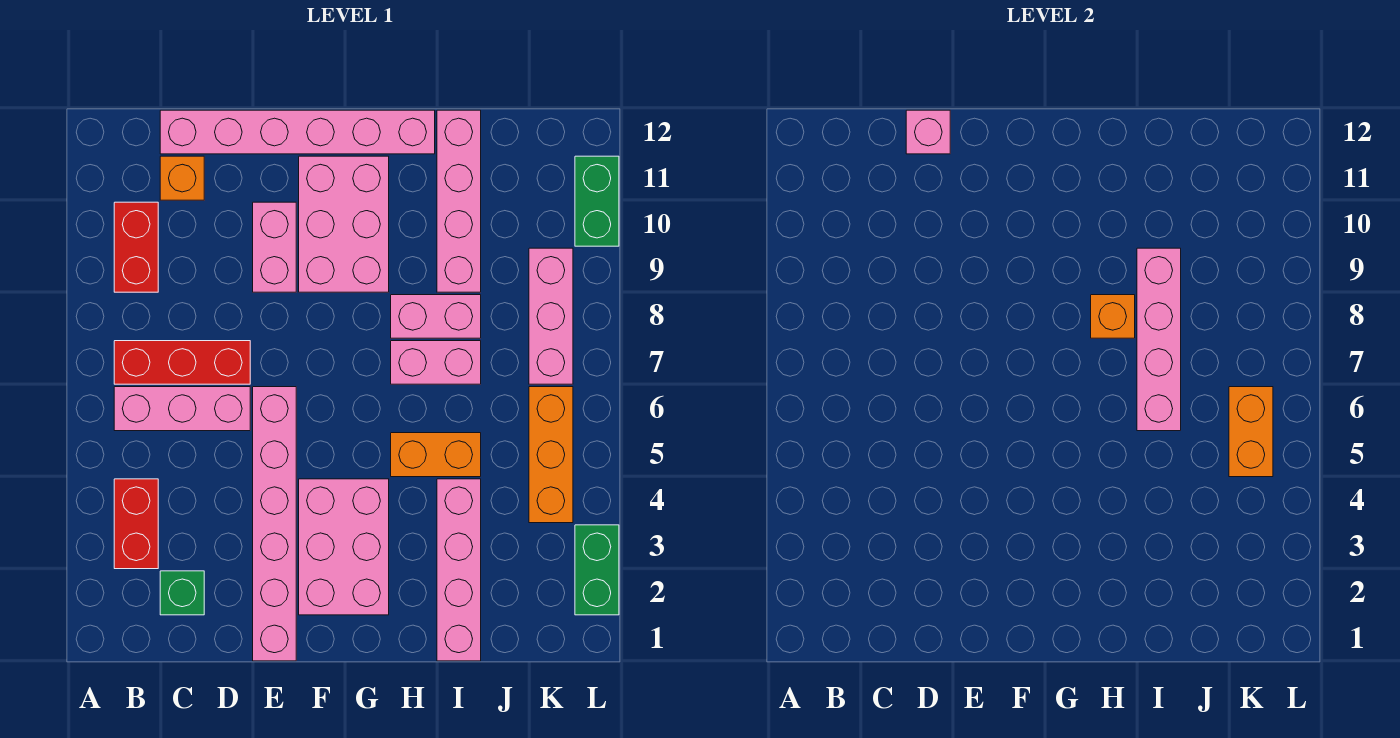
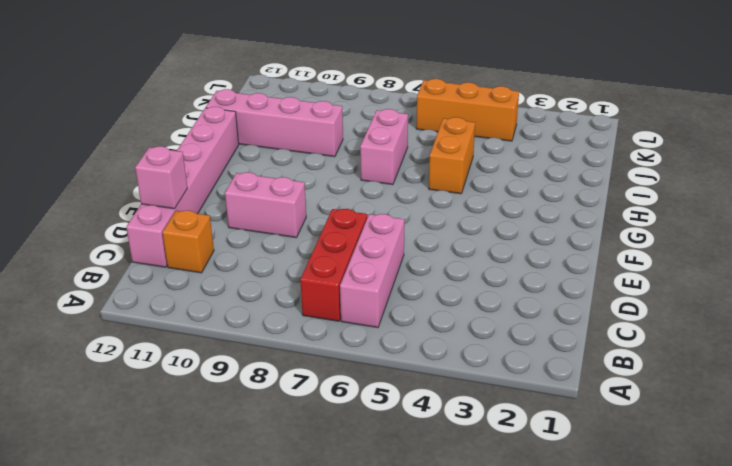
none -> red brick B3:B4 level 1
none -> red brick B9:B10 level 1
none -> green brick C2 level 1

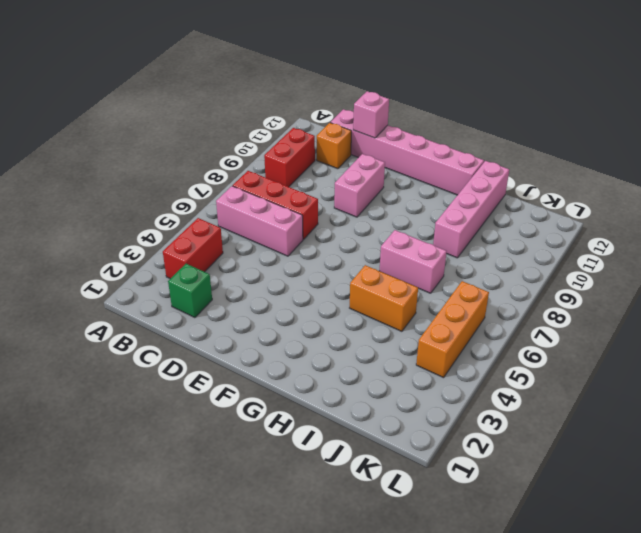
none -> pink brick E1:E6 level 1
none -> pink brick F2:G4 level 1
none -> pink brick F9:G11 level 1

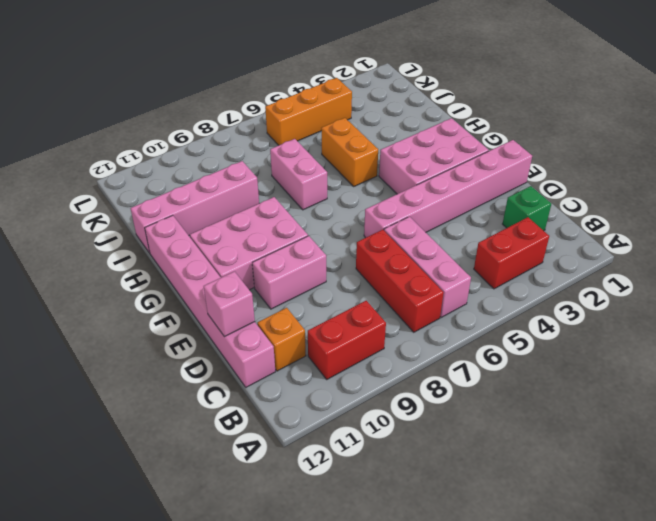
none -> pink brick H8:I8 level 1
none -> pink brick I1:I4 level 1
none -> pink brick K7:K9 level 1

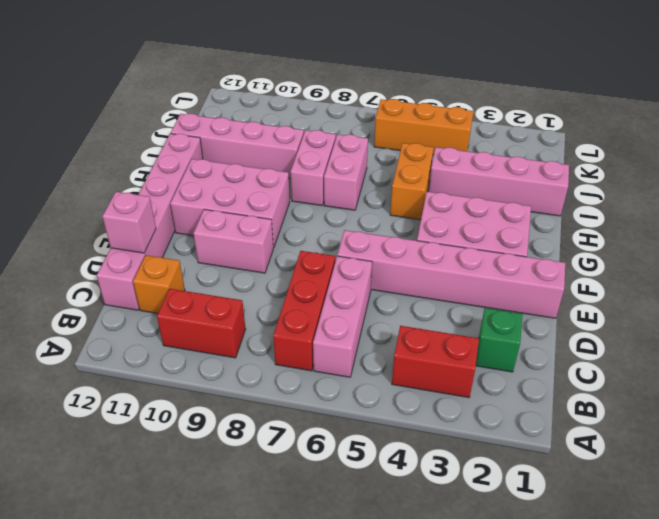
none -> pink brick K7:K9 level 1
none -> green brick L2:L3 level 1
none -> green brick L10:L11 level 1

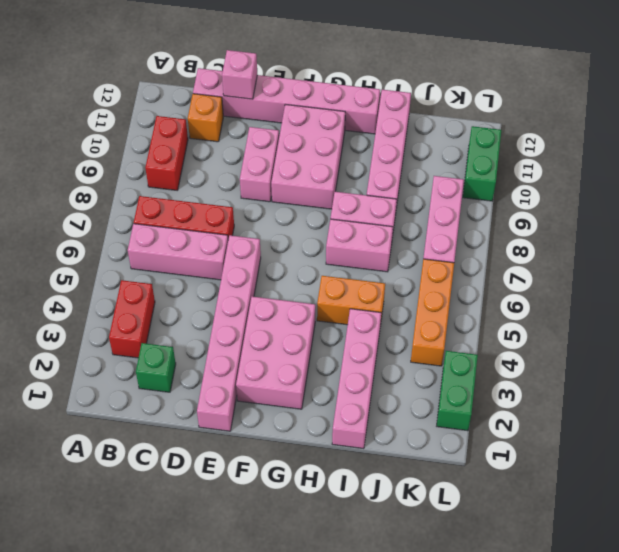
none -> orange brick H8 level 2
none -> pink brick I6:I9 level 2
none -> orange brick K5:K6 level 2

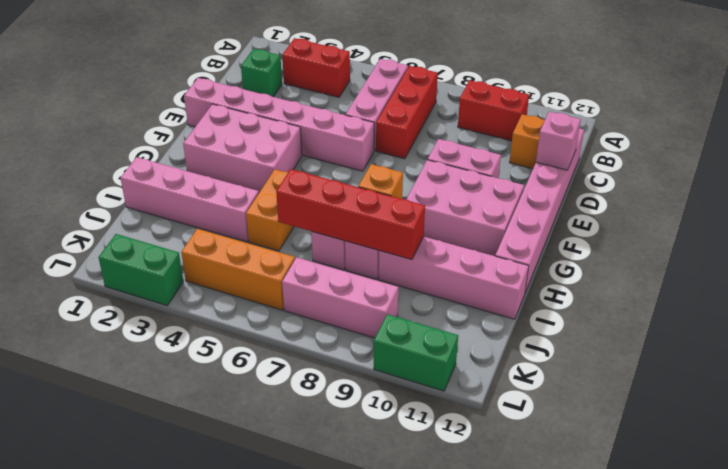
red brick I6:I9 level 2 -> pink brick I6:I9 level 2
none -> orange brick K5:K6 level 2

